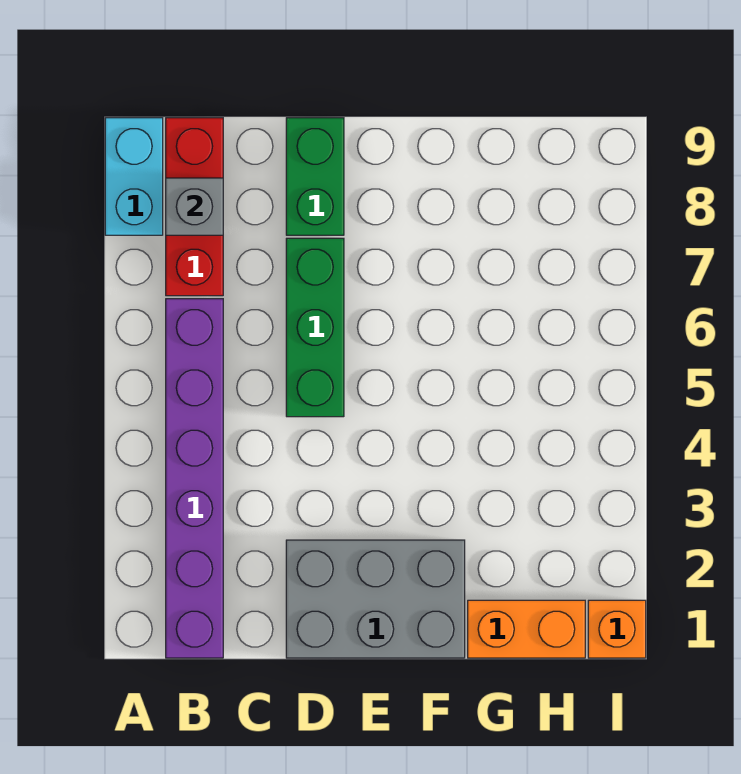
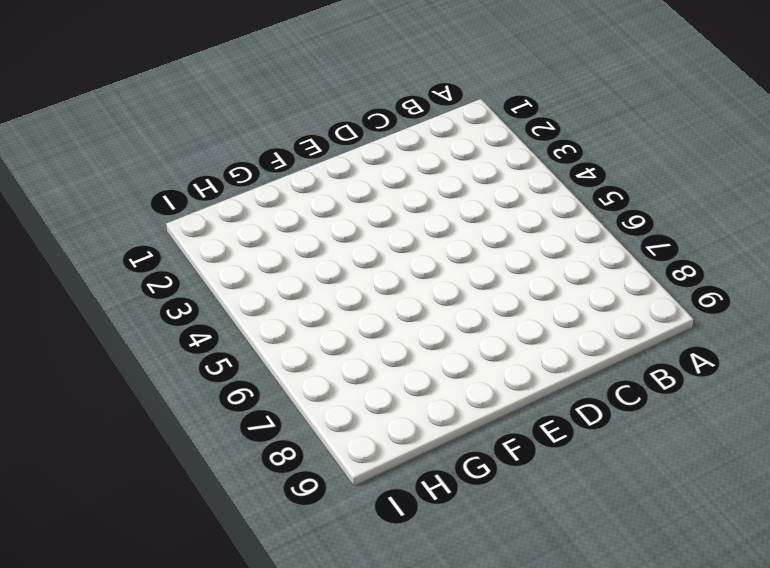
none -> cyan brick A8:A9 level 1
none -> purple brick B1:B6 level 1

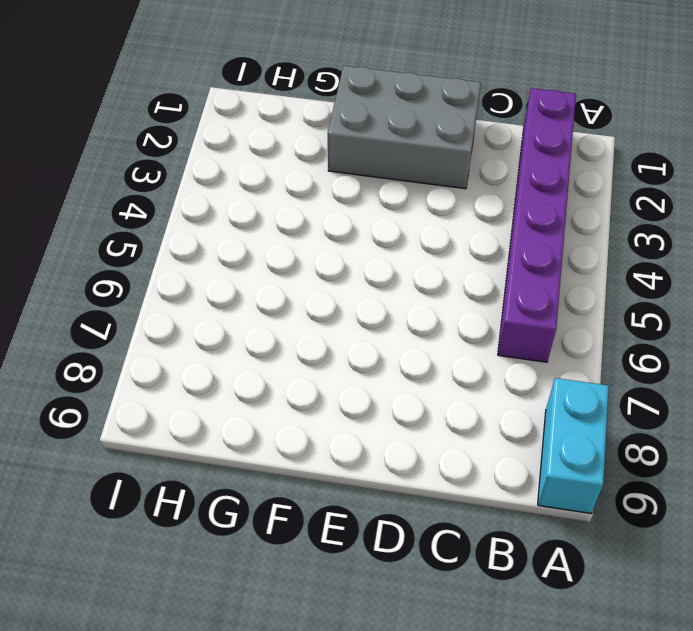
none -> red brick B7:B9 level 1
none -> green brick D5:D7 level 1

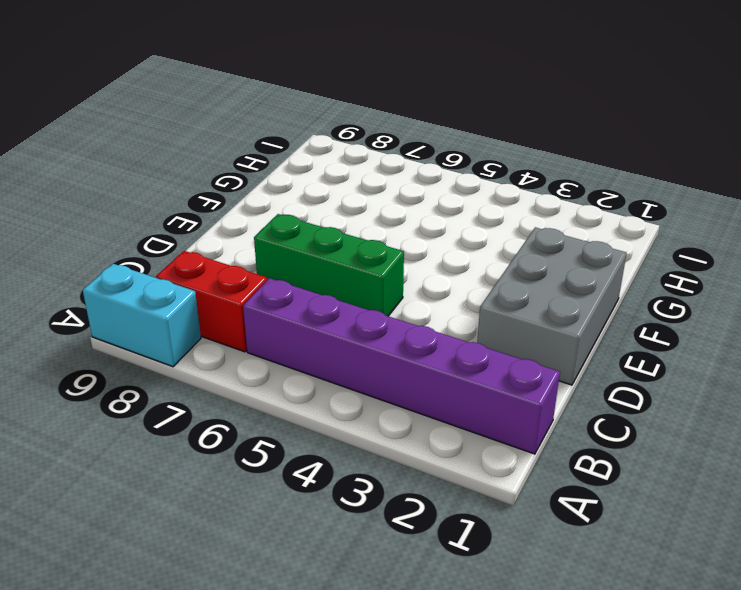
red brick B7:B8 level 1 -> red brick B7:B9 level 1
none -> green brick D8:D9 level 1
none -> orange brick G1:H1 level 1

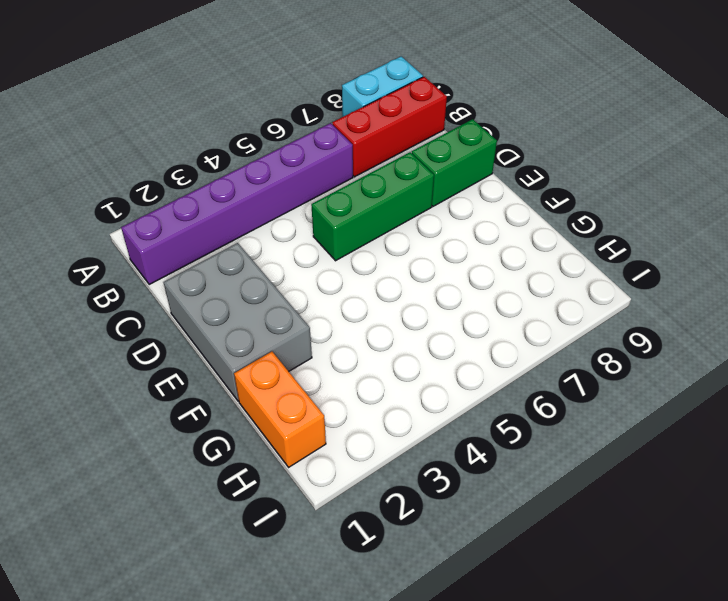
none -> orange brick I1 level 1
none -> grey brick B8 level 2

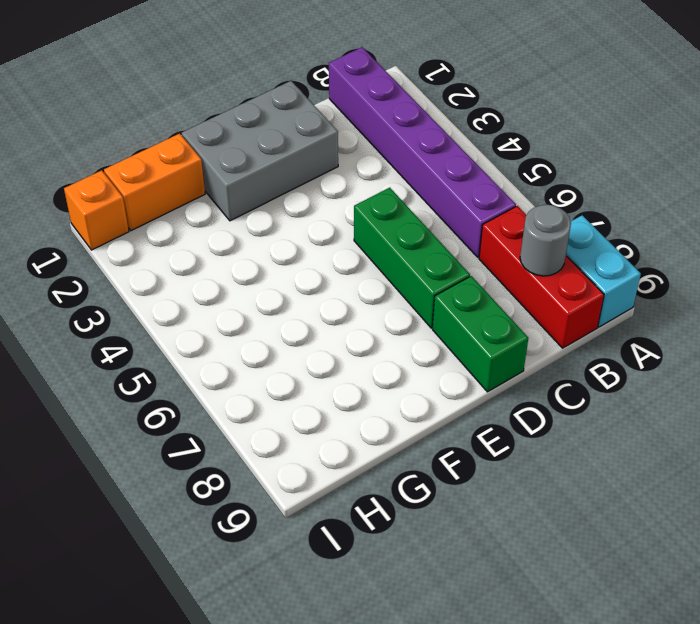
grey round brick B8 level 2 -> grey brick B8 level 2

